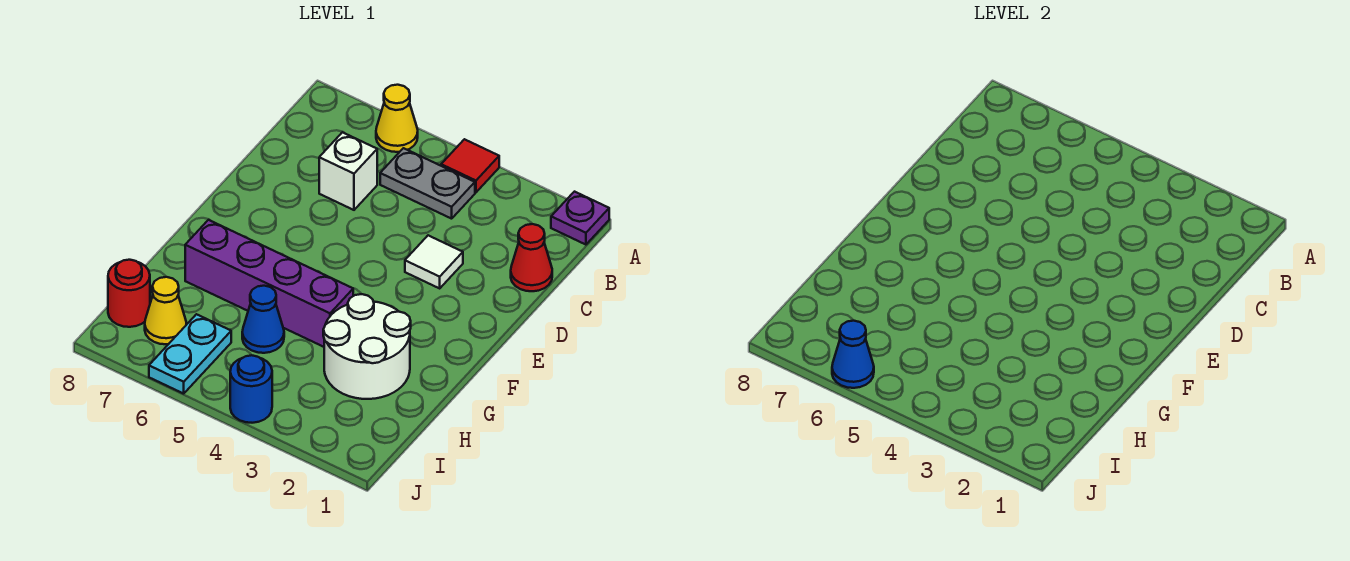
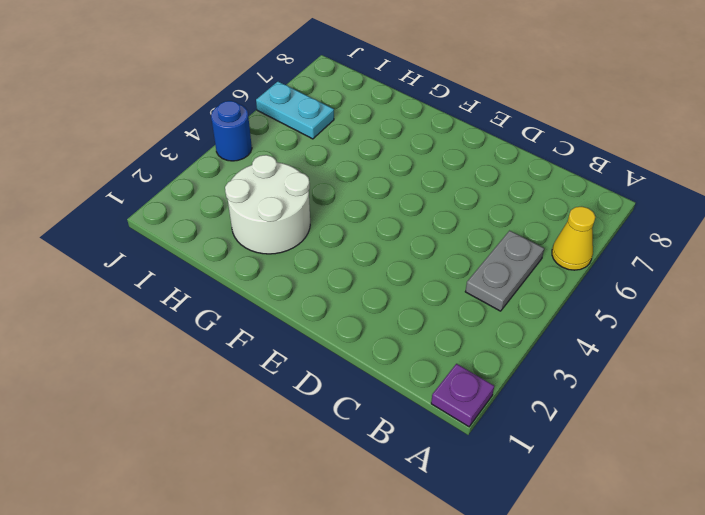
none -> red tile A4 level 1
none -> red cone C1 level 1
none -> white brick C6 level 1

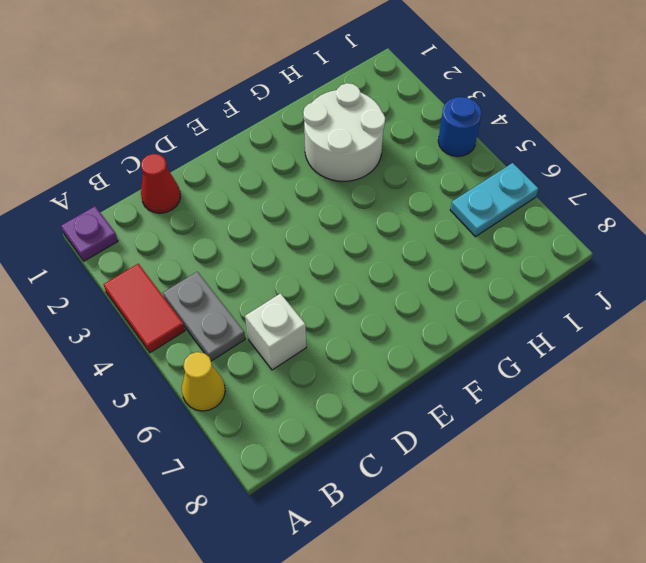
red tile A3:A4 level 1 -> red tile A4 level 1
none -> white tile D3 level 1
none -> purple brick G4:G7 level 1
none -> blue cone H5 level 1

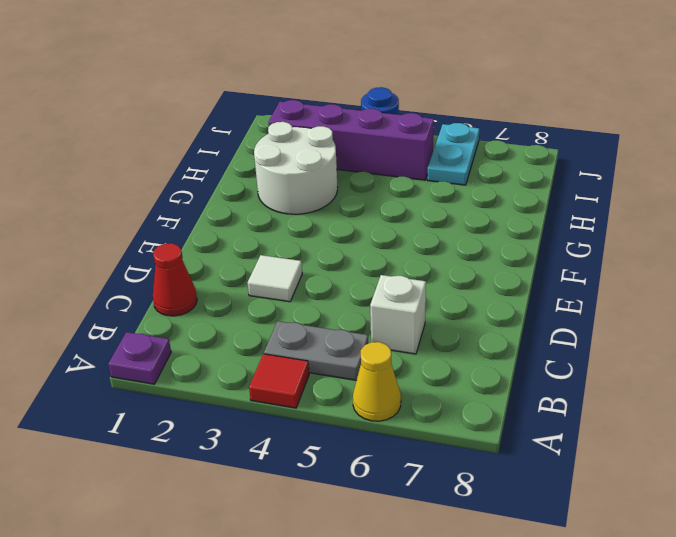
purple brick I2:I5 level 1 -> purple brick G4:G7 level 1
none -> blue cone H5 level 1
none -> yellow cone I7 level 1
none -> red round brick I8 level 1

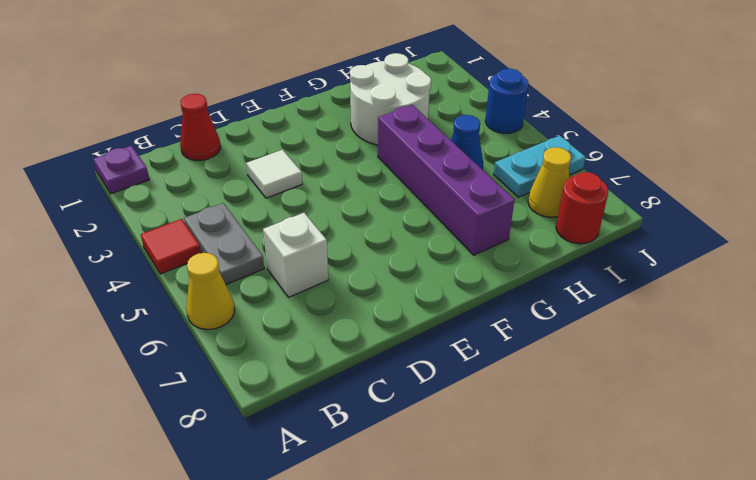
none -> blue cone J6 level 2

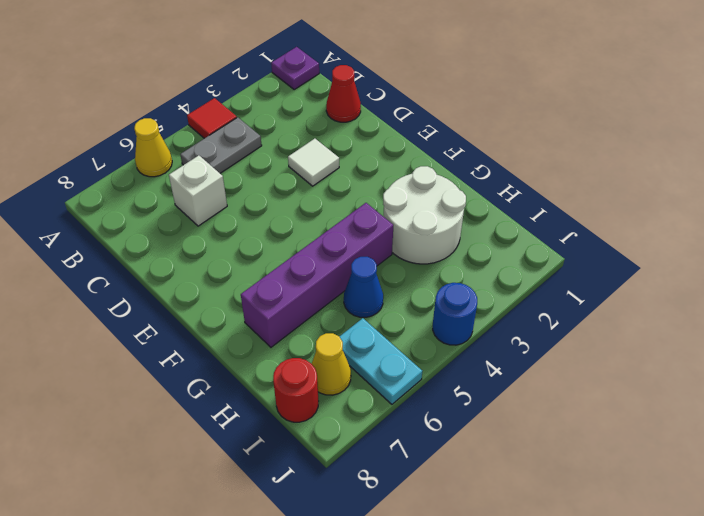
none -> blue cone J6 level 2

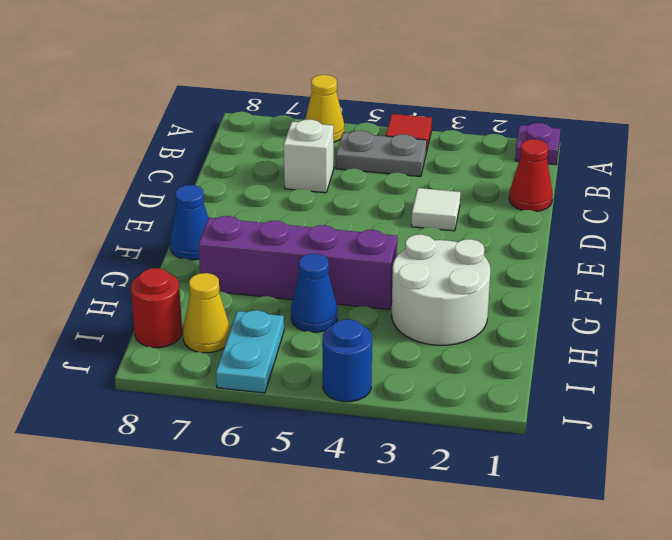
blue cone F8 level 1 -> blue cone J6 level 2

